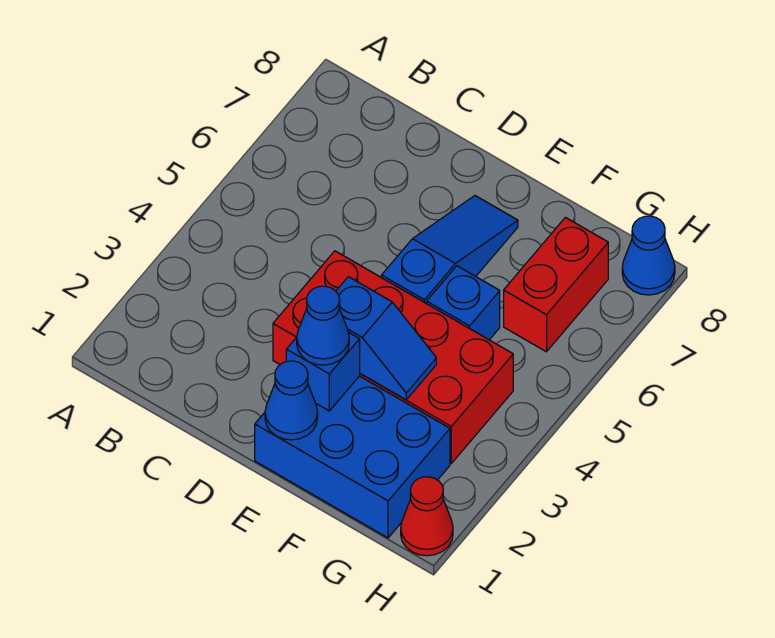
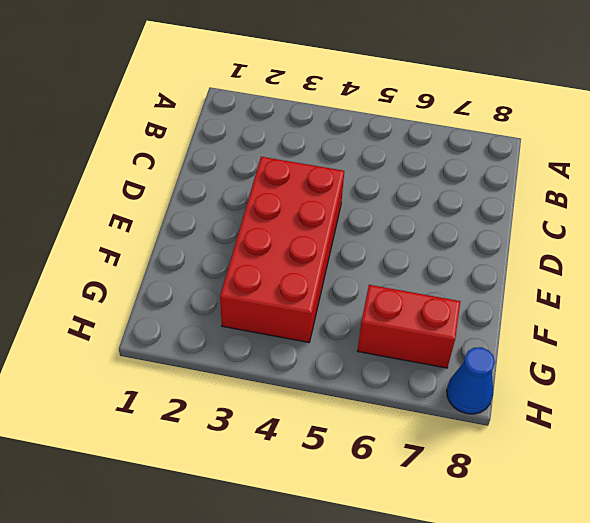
none -> blue brick E1:G2 level 1
none -> blue slope E5:E7 level 1 top 5

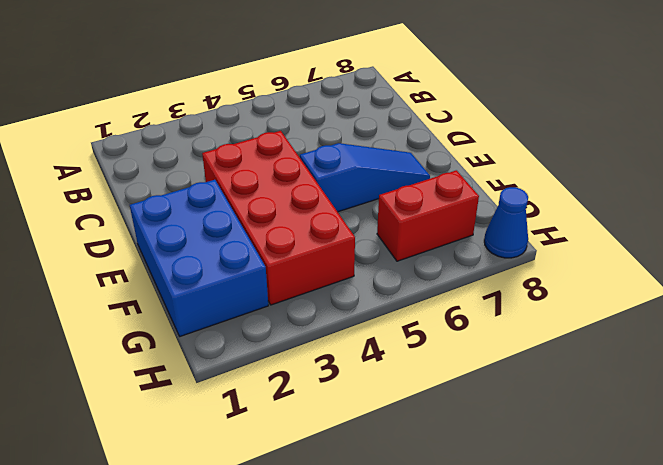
none -> blue brick F5 level 1
none -> red cone H1 level 1

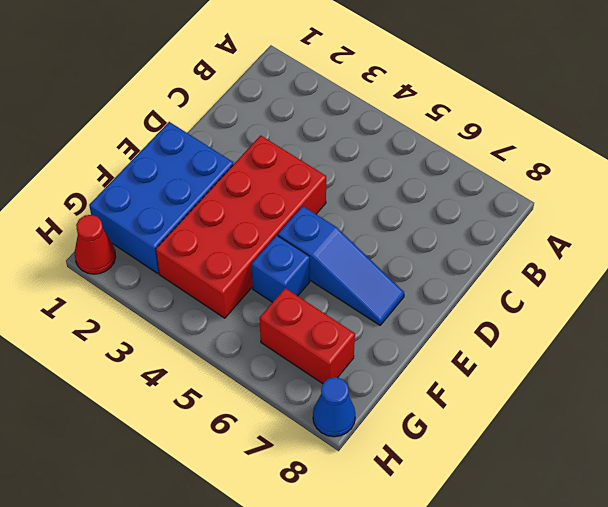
none -> blue cone E1 level 2
none -> blue brick E2 level 2

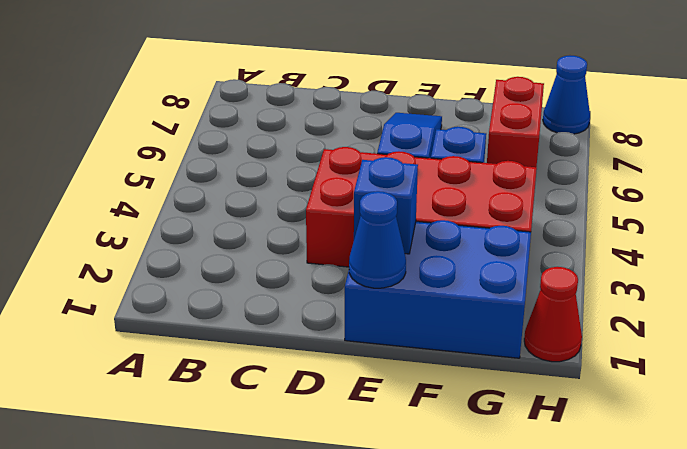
none -> blue slope E3:F3 level 2 top E
none -> blue cone E2 level 3

